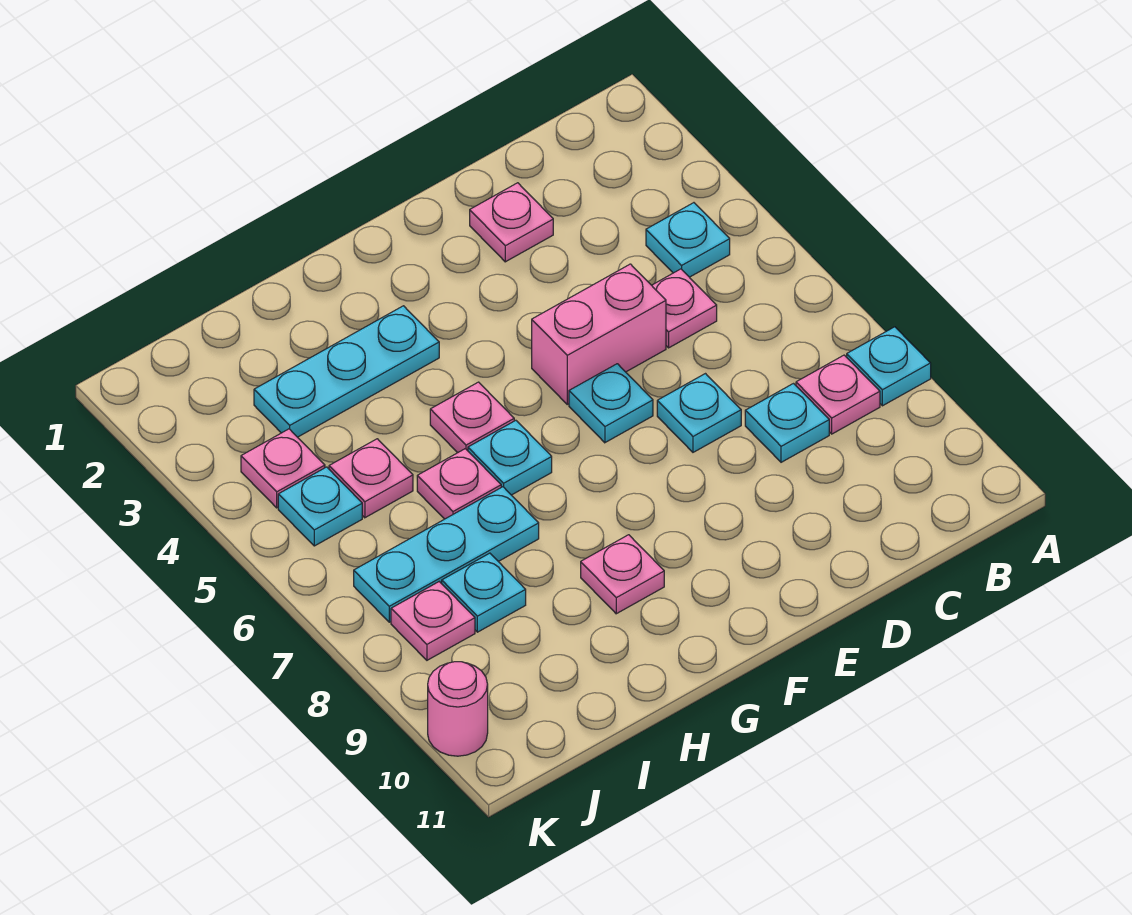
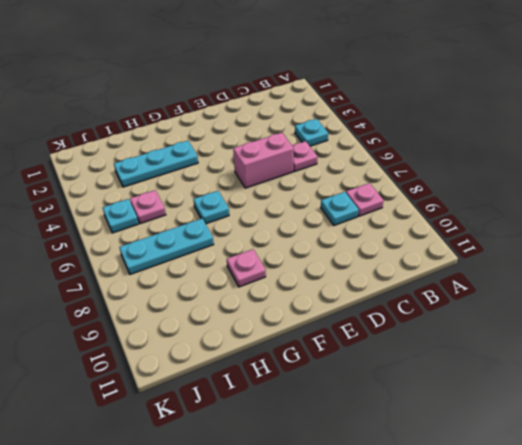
none -> cyan plate A8 level 1
none -> pink plate D2 level 1
none -> cyan plate D7 level 1

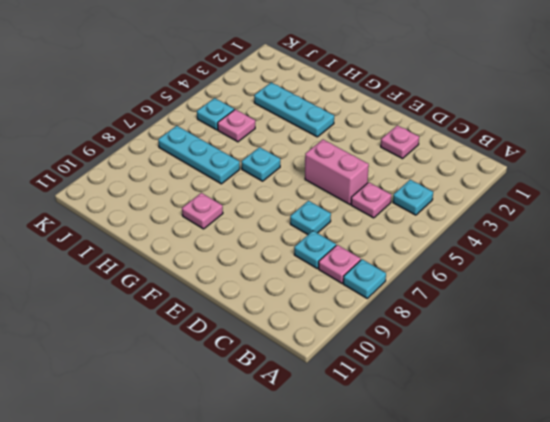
none -> cyan plate E6 level 1
none -> pink plate G5 level 1
none -> pink plate H6 level 1

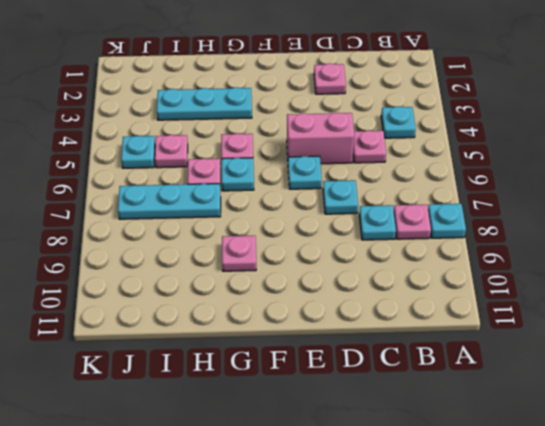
none -> cyan plate I8 level 1
none -> pink plate J4 level 1
none -> pink plate J8 level 1

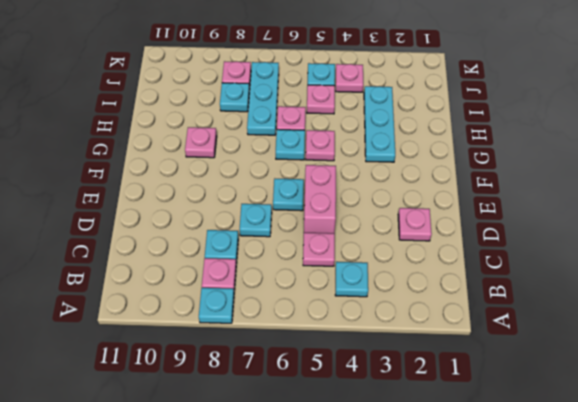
none -> pink round brick K10 level 1

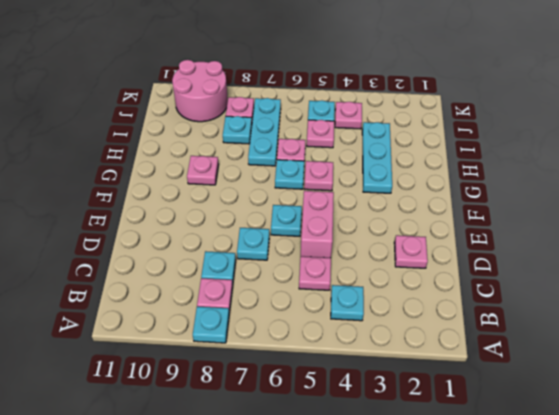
pink round brick J9:K10 level 1 -> pink round brick K10 level 1

